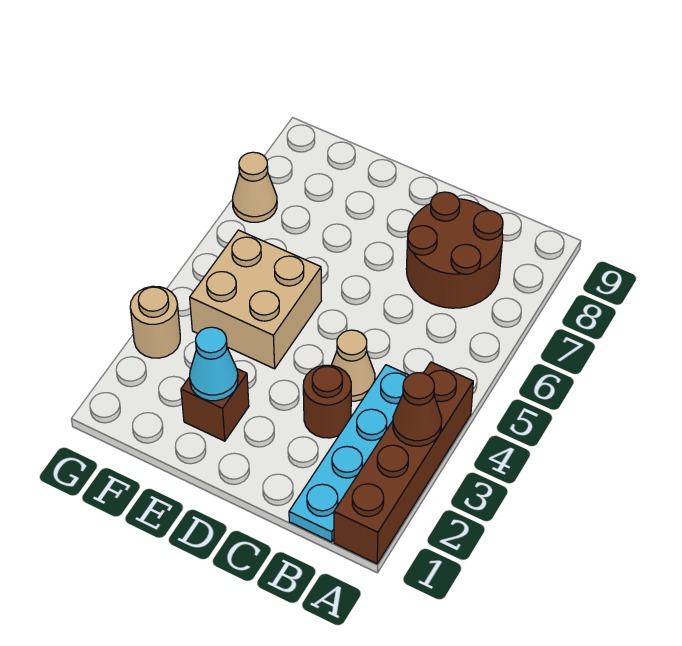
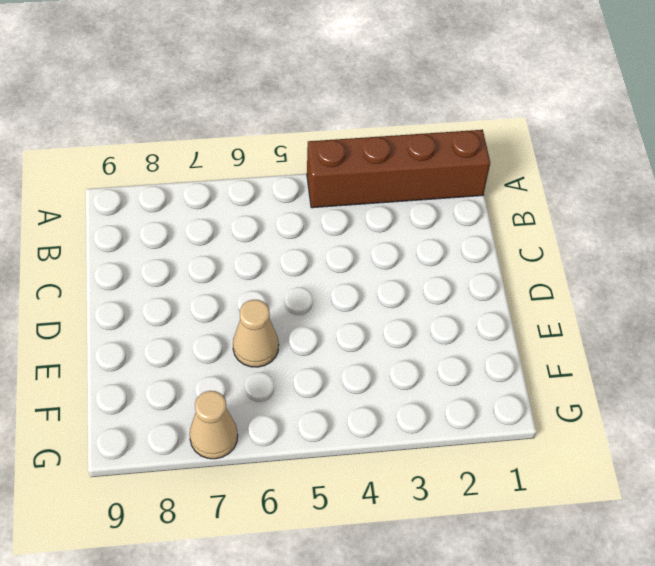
tan cone E6 level 1 -> tan cone C4 level 1
none -> cyan plate B1:B4 level 1
none -> brown round brick B7:C8 level 1

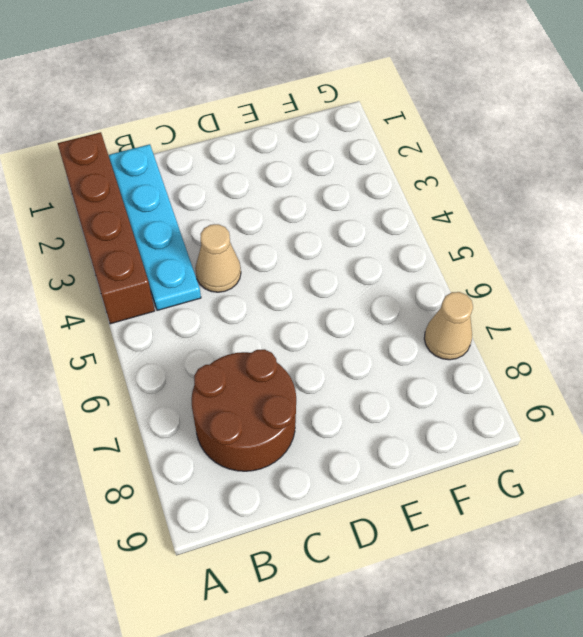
none -> brown round brick C3 level 1
none -> brown brick E2 level 1

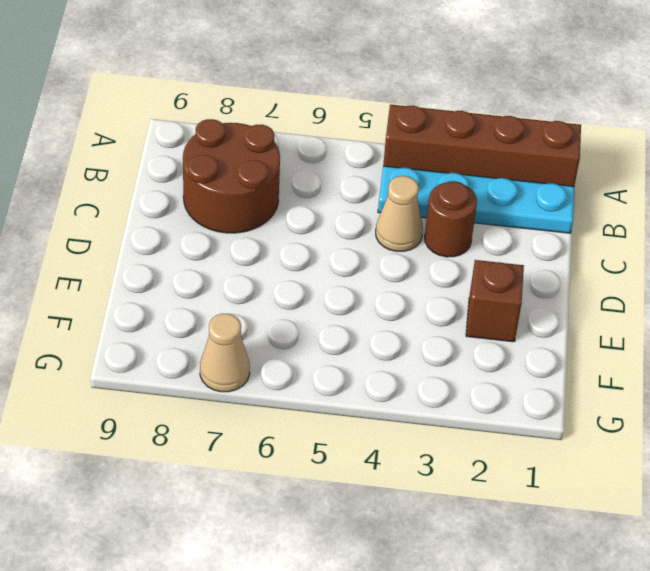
none -> tan brick E4:F5 level 1
none -> tan round brick G3 level 1

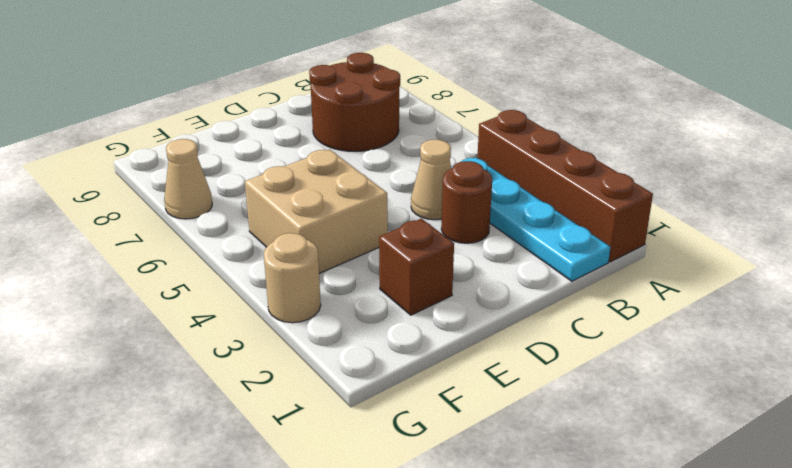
none -> brown cone A3 level 2
none -> cyan cone E2 level 2

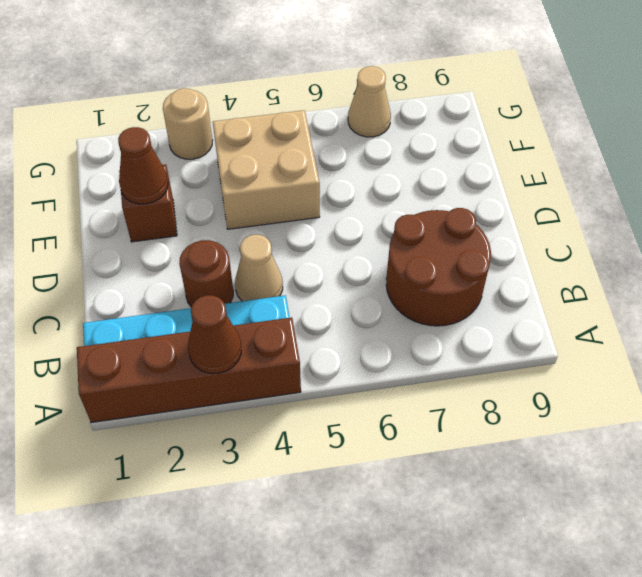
brown cone E2 level 2 -> cyan cone E2 level 2

